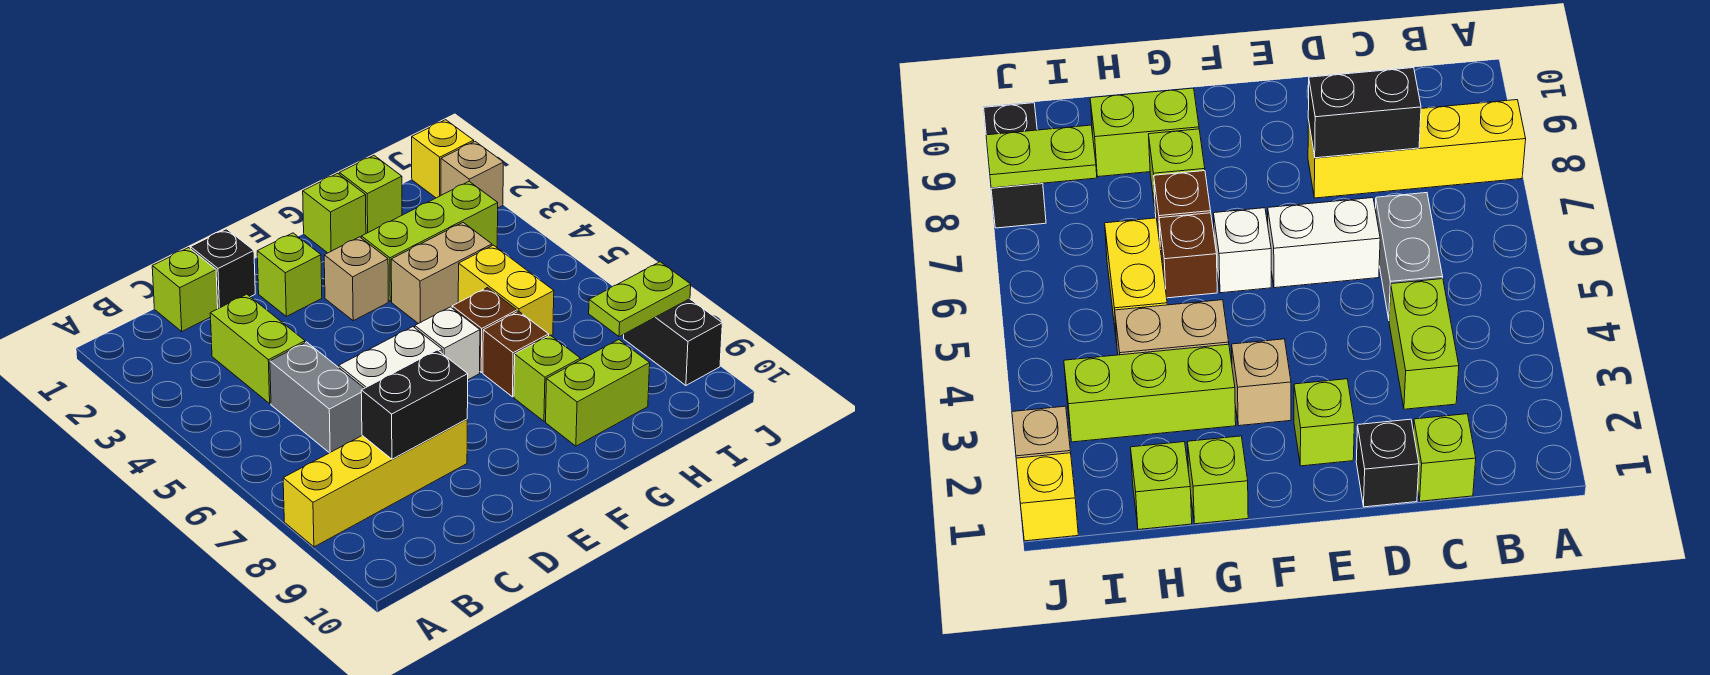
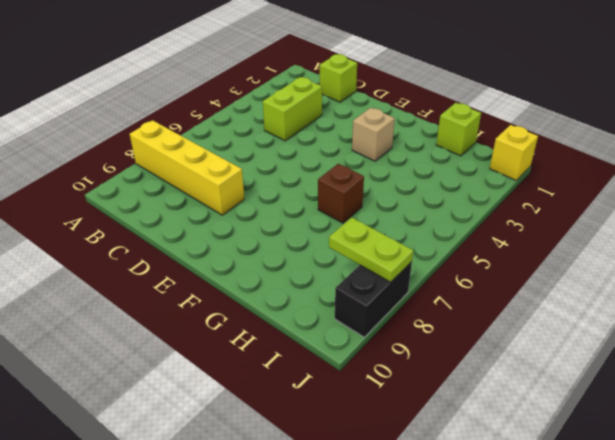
none -> grey brick C5:C6 level 1
none -> black brick D1 level 1
none -> white brick D6:E6 level 1

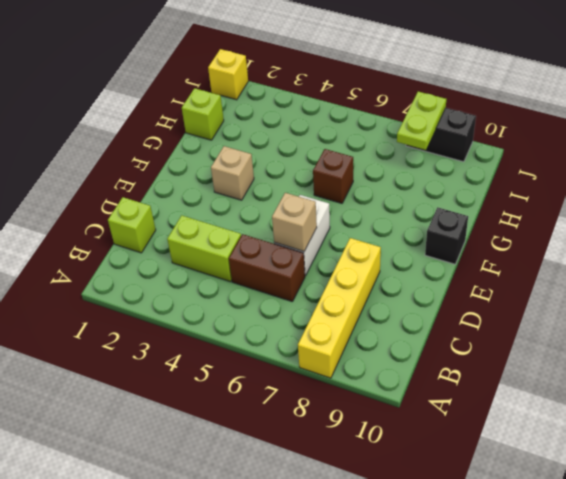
brown brick C5:C6 level 1 -> grey brick C5:C6 level 1
tan brick D6 level 2 -> tan brick J2 level 1
black brick F10 level 1 -> black brick D1 level 1
none -> lime brick E2 level 1
none -> white brick F6 level 1
none -> lime brick G1 level 1

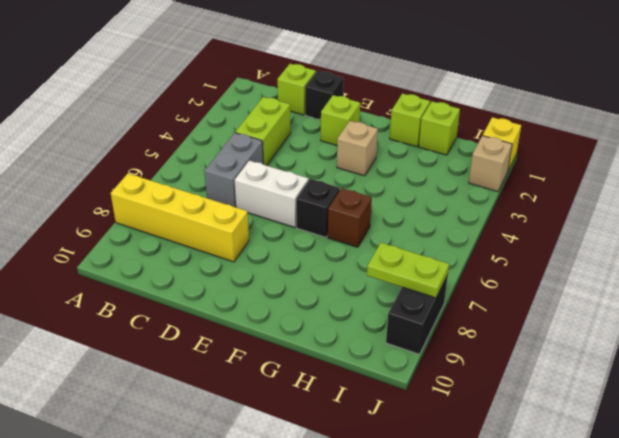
black brick F6 level 1 -> white brick F6 level 1
none -> lime brick G3:I3 level 1
none -> tan brick G4:H4 level 1
none -> brown brick G7 level 1

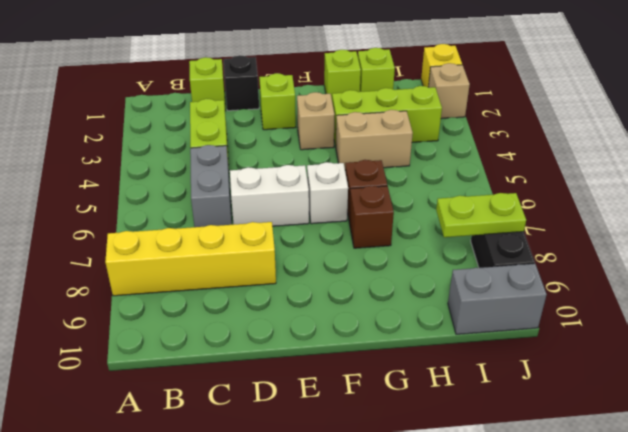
grey brick I10:J10 level 1 -> none
none -> lime brick G8 level 1
none -> lime brick G9:H9 level 1
none -> yellow brick H5:H6 level 1

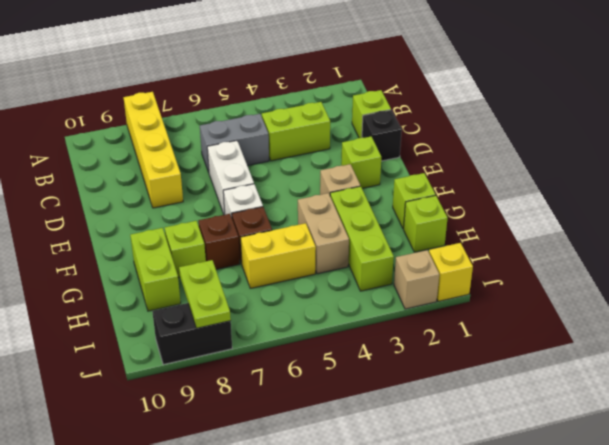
none -> black brick C8:D8 level 2

